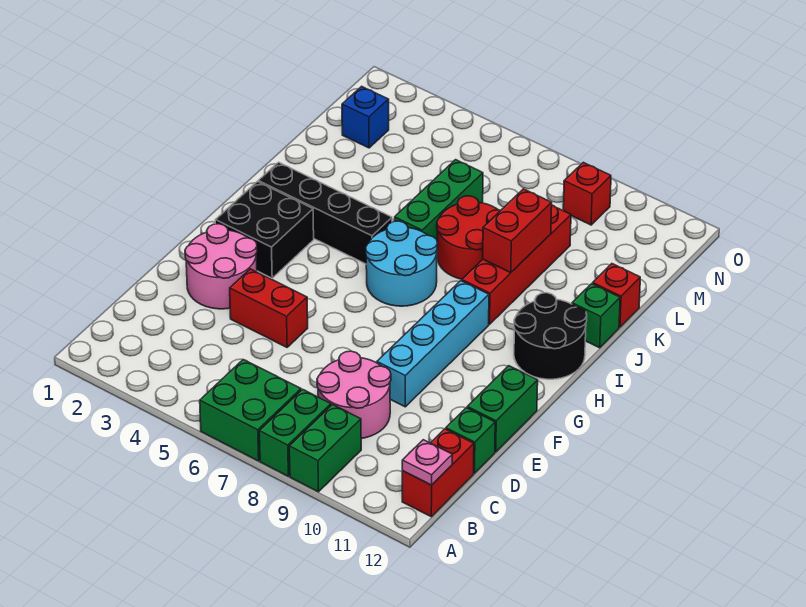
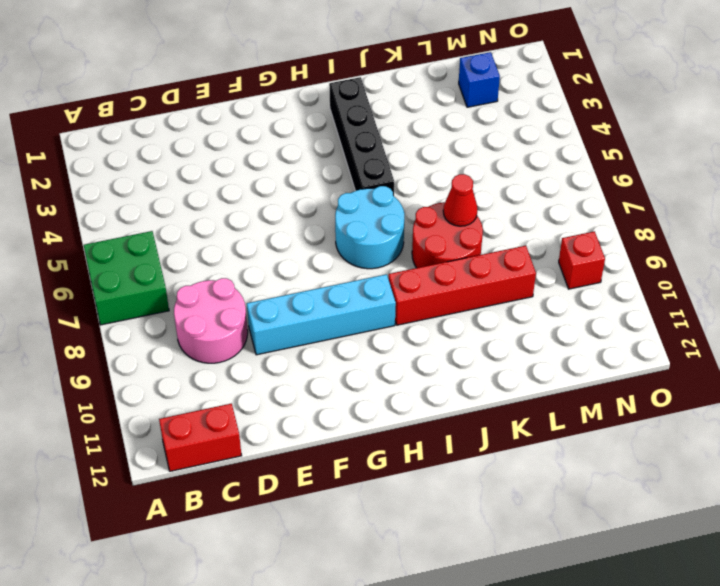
red cone K7 level 2 -> none
none -> green brick A8:B8 level 1
none -> green brick A9:B9 level 1
none -> green brick D12 level 1

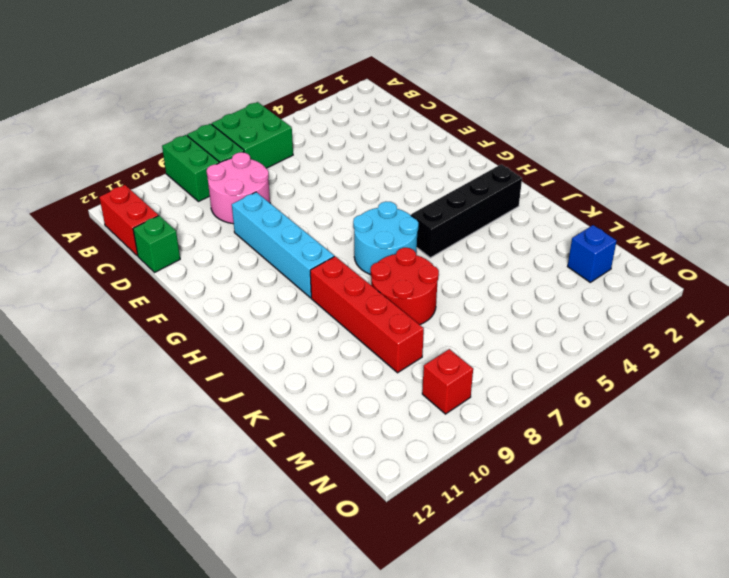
none -> pink round brick E2:F3 level 1
none -> red brick E4:E5 level 1
none -> green brick E12:F12 level 1

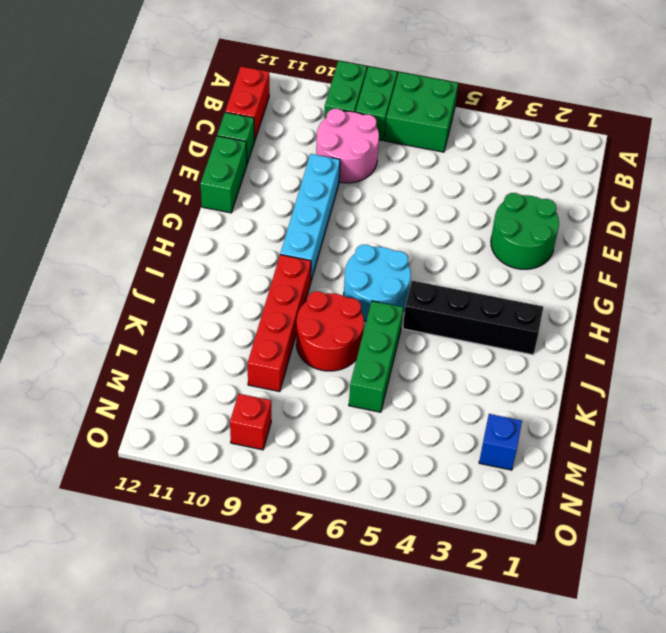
green round brick E2:F3 level 1 -> pink round brick E2:F3 level 1
none -> red brick E4:E5 level 1
none -> black brick G2:H3 level 1
none -> black round brick H11:I12 level 1

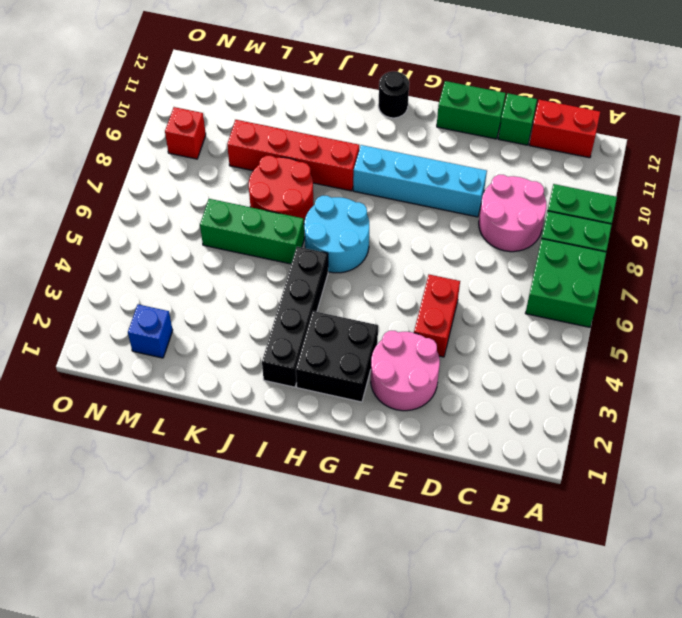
black round brick H12 level 1 -> black round brick H11:I12 level 1
none -> green brick J12 level 1
none -> red brick K12 level 1
none -> pink plate B12 level 2

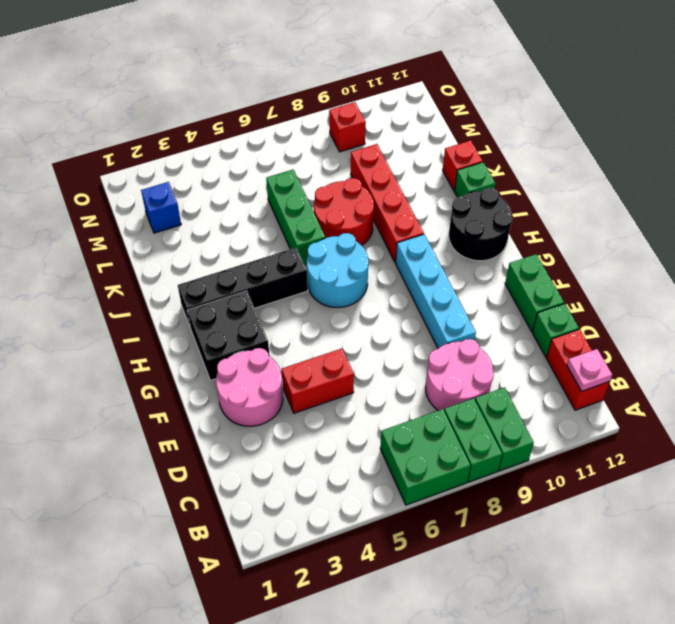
none -> red brick J9:K9 level 2

